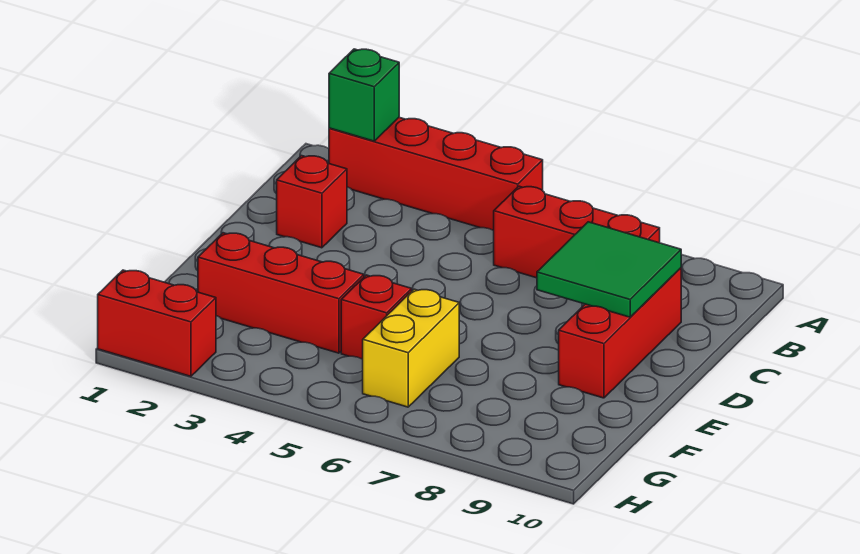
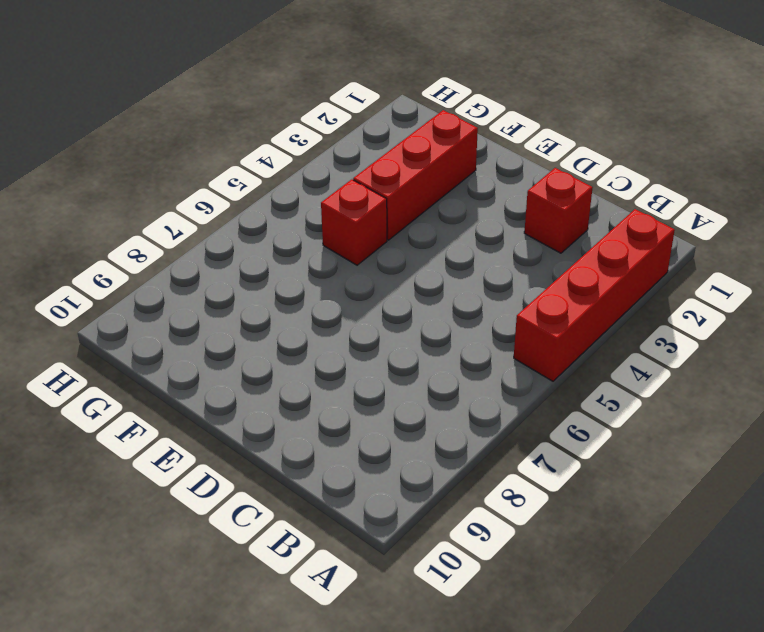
none -> red brick B6:B8 level 1
none -> red brick C9:E9 level 1

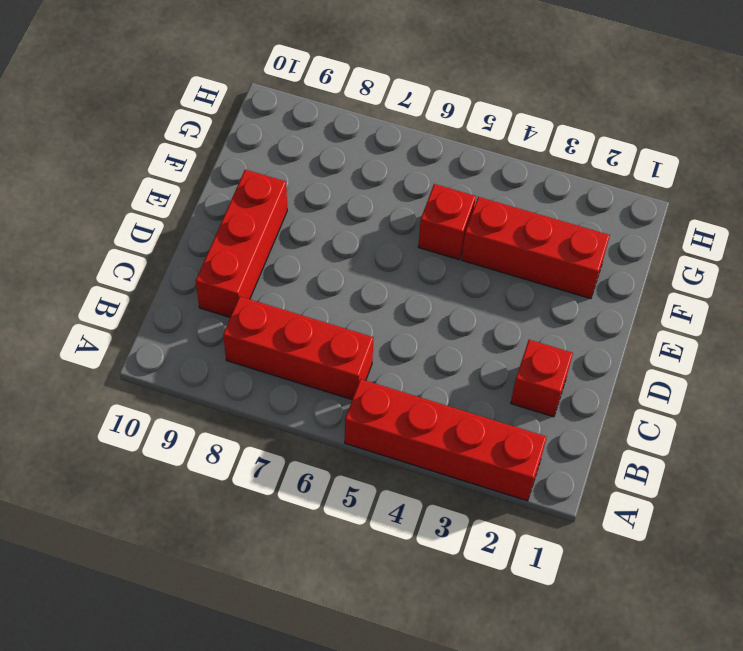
none -> yellow brick F6:G6 level 1
none -> red brick H1:H2 level 1

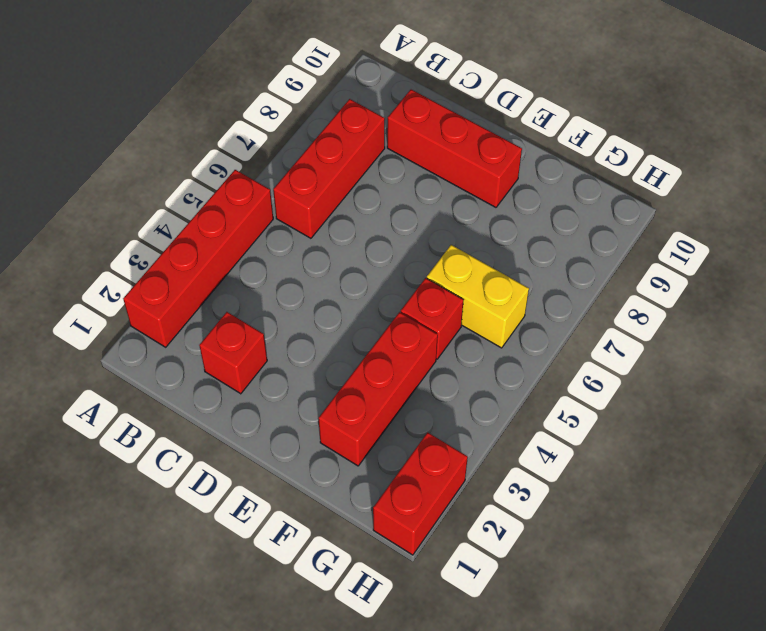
none -> green brick A2 level 2
none -> green tile C8:D9 level 2

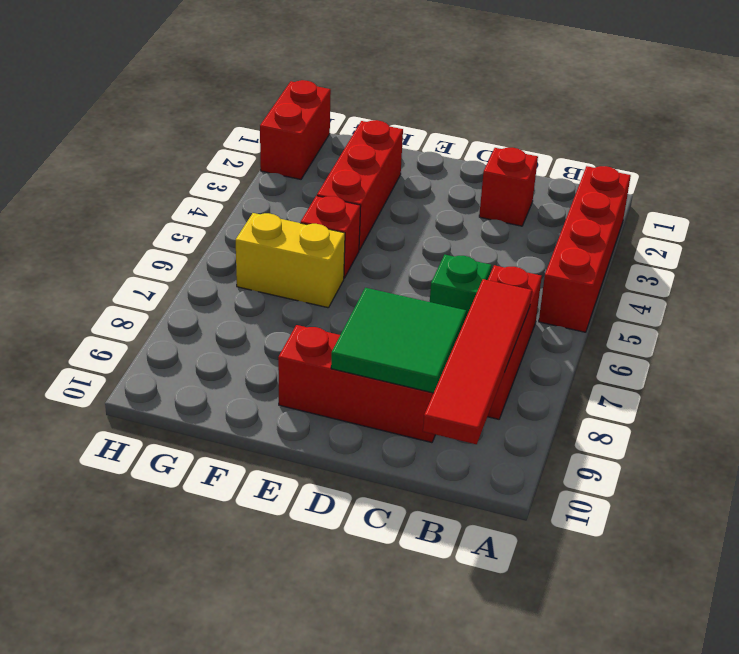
red tile B7:B10 level 2 -> none
green brick C6 level 1 -> green brick A2 level 2

